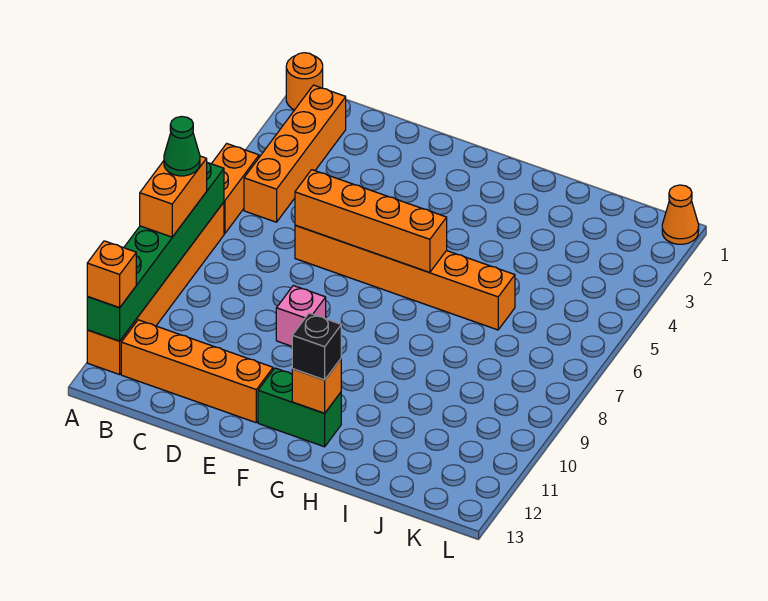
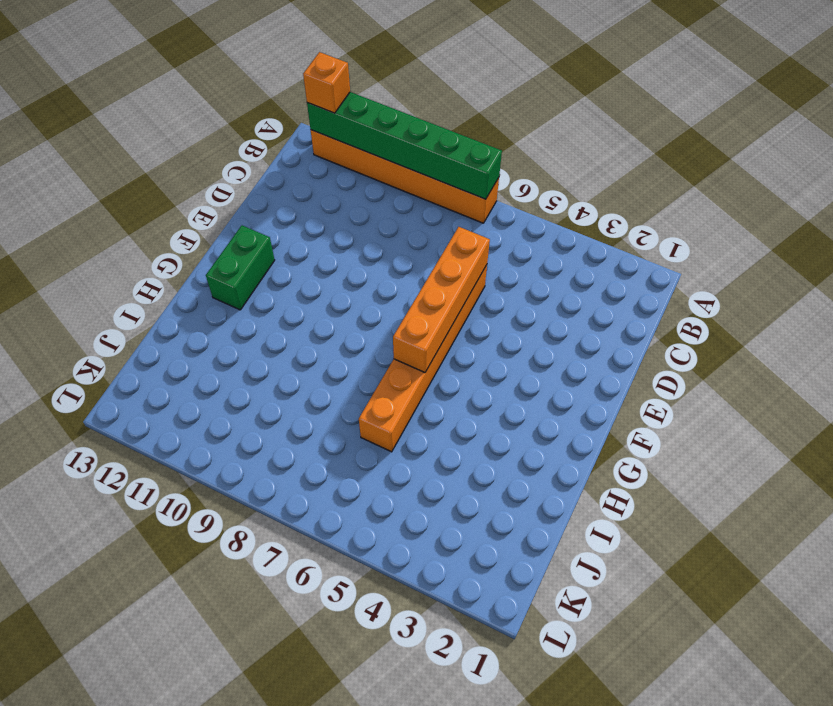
none -> orange round brick A1 level 1
none -> orange brick A5:A6 level 1
none -> orange brick B2:B5 level 1

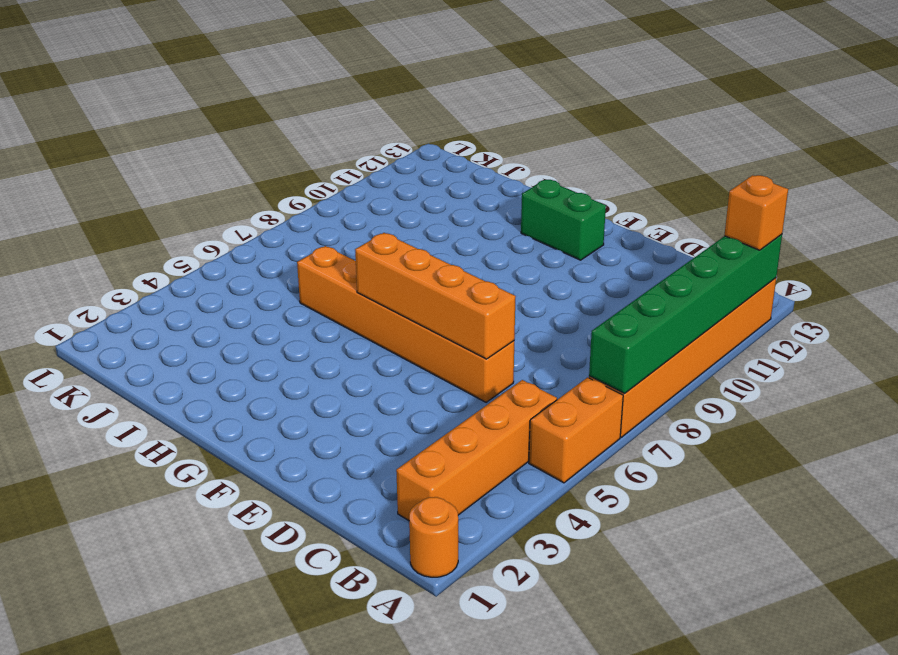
none -> orange brick B12:E12 level 1
none -> pink brick E9 level 1
none -> orange cone L1 level 1

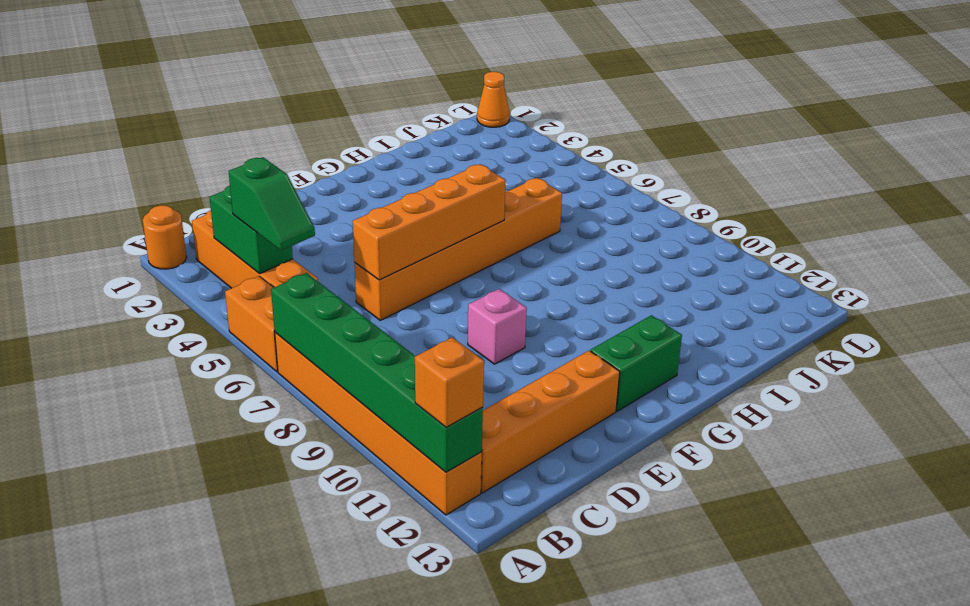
green brick B3:B4 level 2 -> none
green slope B4:B5 level 3 top 4 -> none
none -> orange brick G12 level 2
none -> orange brick A8:A9 level 3
none -> black brick G12 level 3

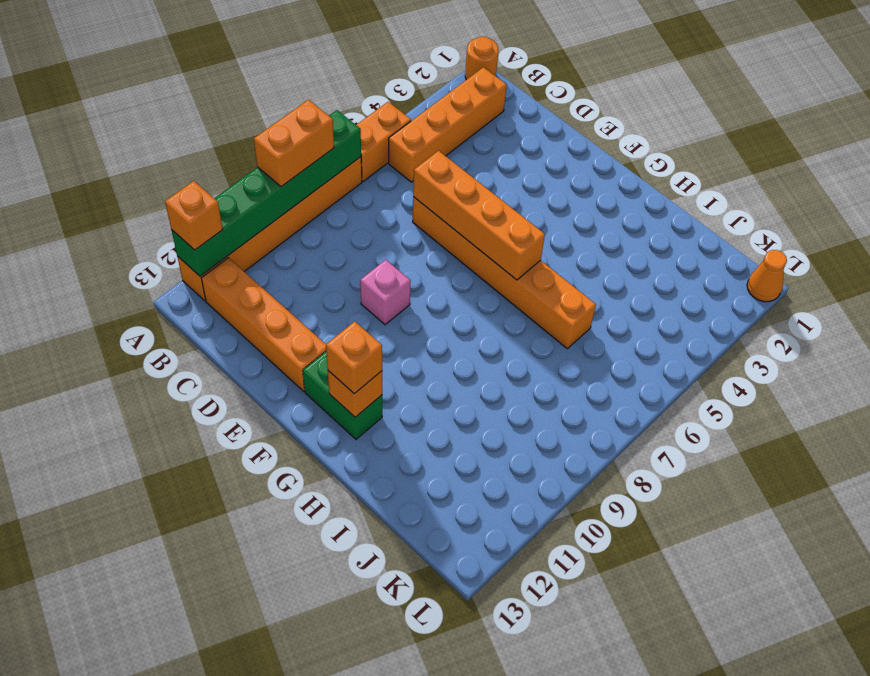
orange brick G12 level 3 -> black brick G12 level 3
none -> green cone A8 level 4

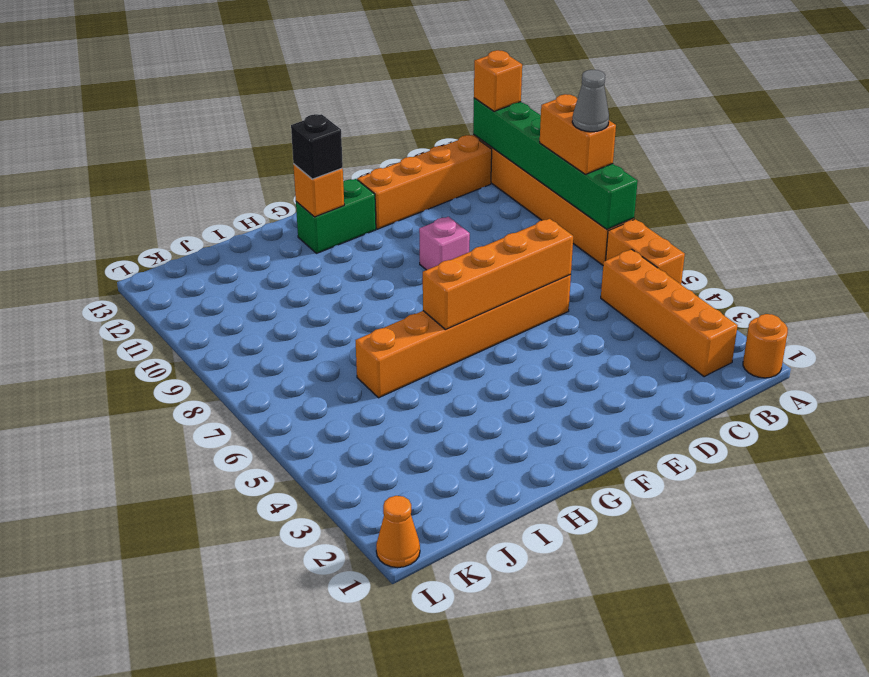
grey cone A8 level 4 -> green cone A8 level 4

